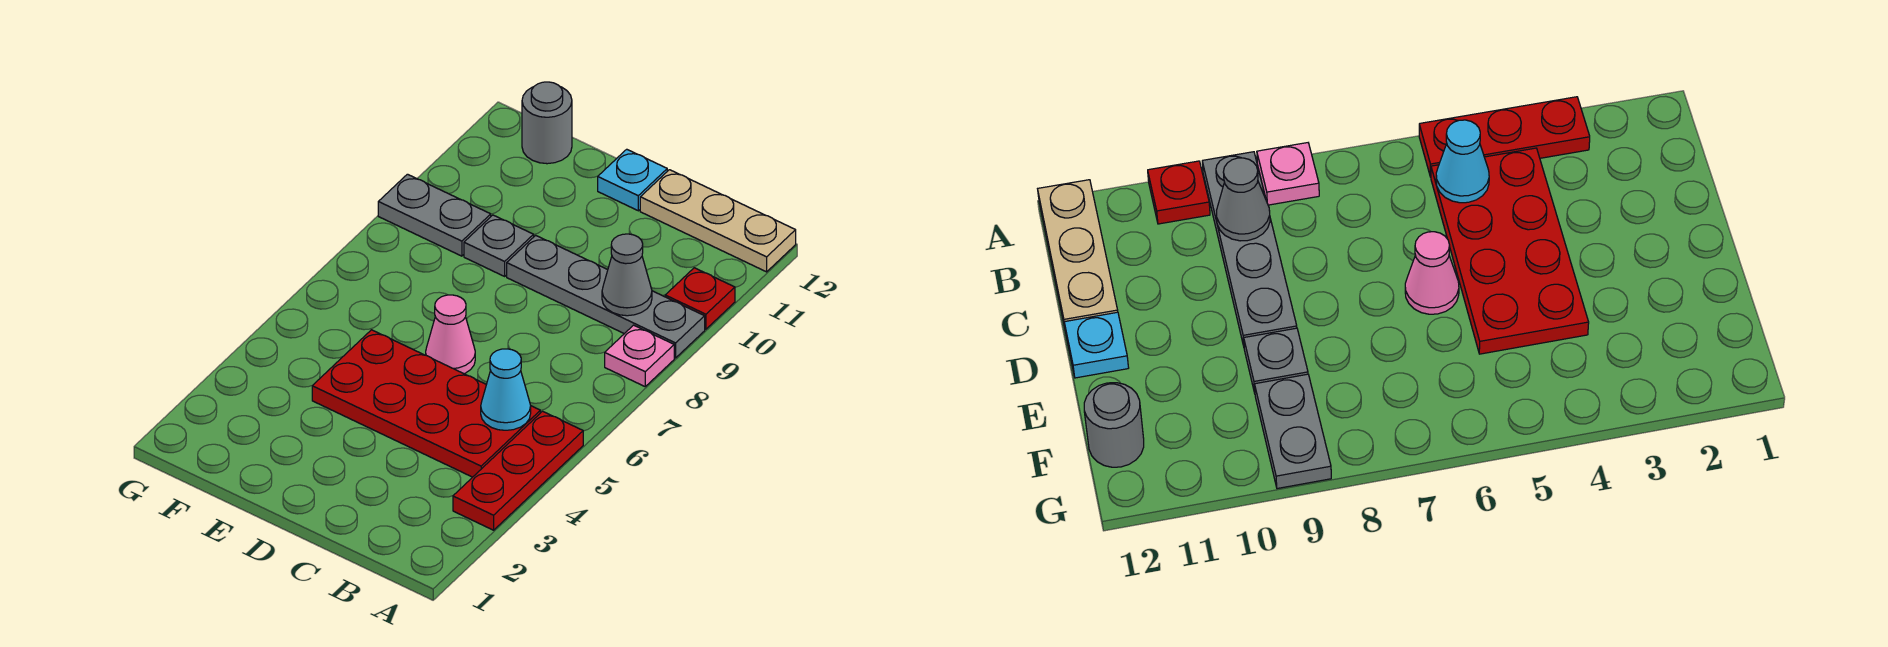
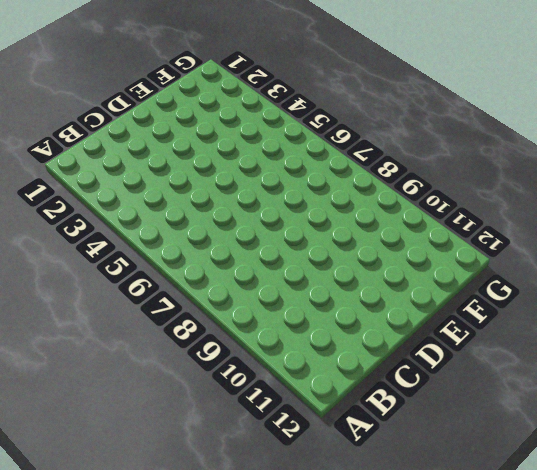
none -> red plate A3:A5 level 1
none -> pink plate A8 level 1
none -> grey plate A9:D9 level 1

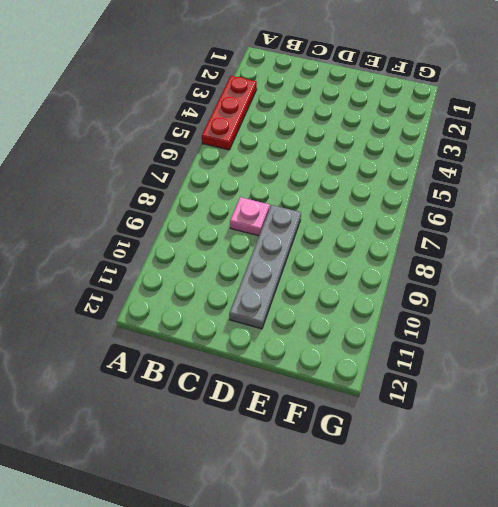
pink plate C8 level 1 -> pink plate A8 level 1
grey plate D8:D11 level 1 -> grey plate A9:D9 level 1
none -> red plate A10 level 1
none -> tan plate A12:C12 level 1
none -> red plate B4:E5 level 1

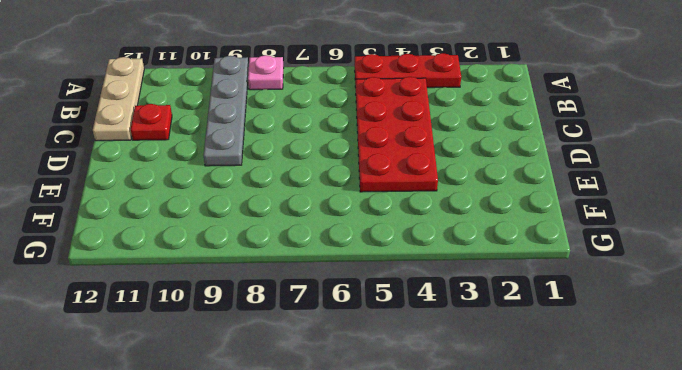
red plate C11 level 1 -> red plate A10 level 1
none -> pink cone D6 level 1
none -> cyan plate D12 level 1
none -> grey plate E9 level 1

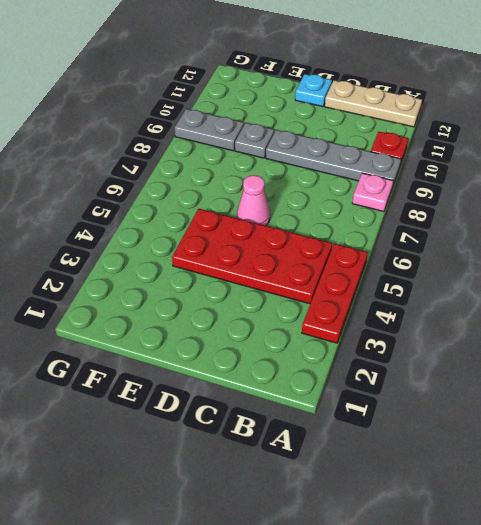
none -> grey round brick F12 level 1
none -> cyan cone B5 level 2
none -> grey cone B9 level 2

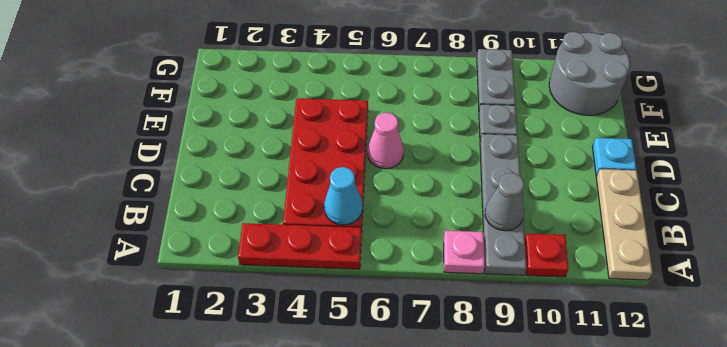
grey round brick F11:G12 level 1 -> grey round brick F12 level 1

